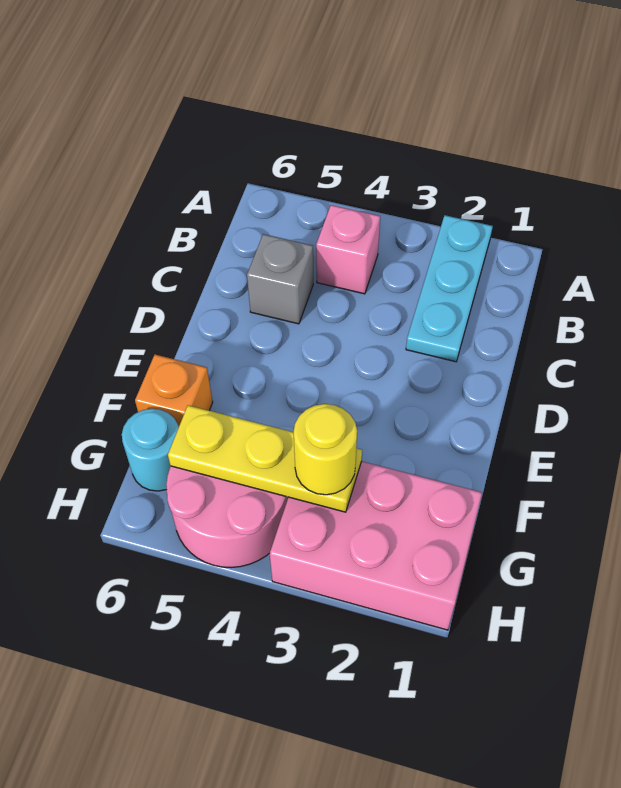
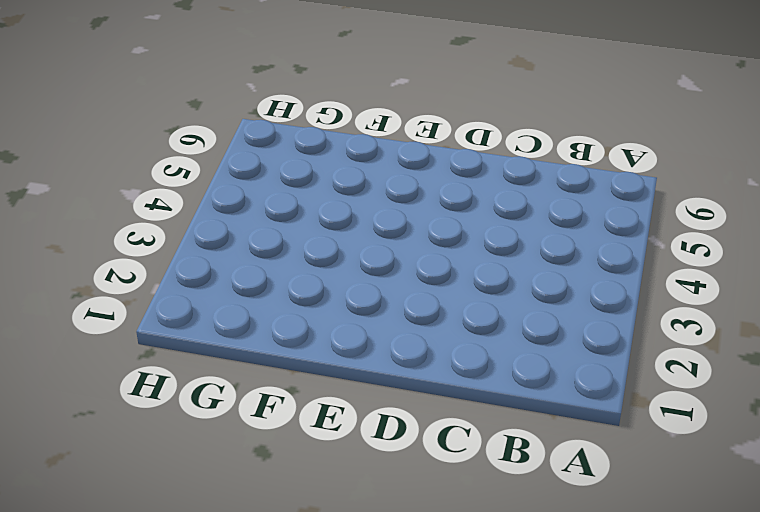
none -> cyan plate A2:C2 level 1
none -> pink brick B4 level 1

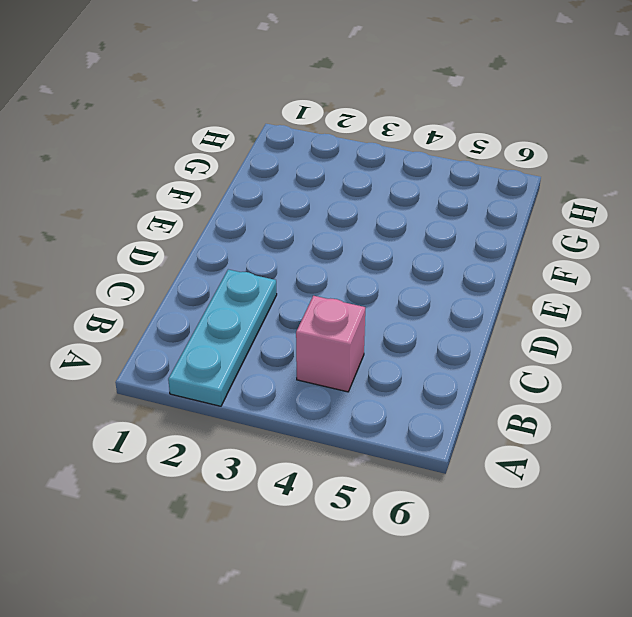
none -> grey brick C5 level 1
none -> orange brick F6 level 1

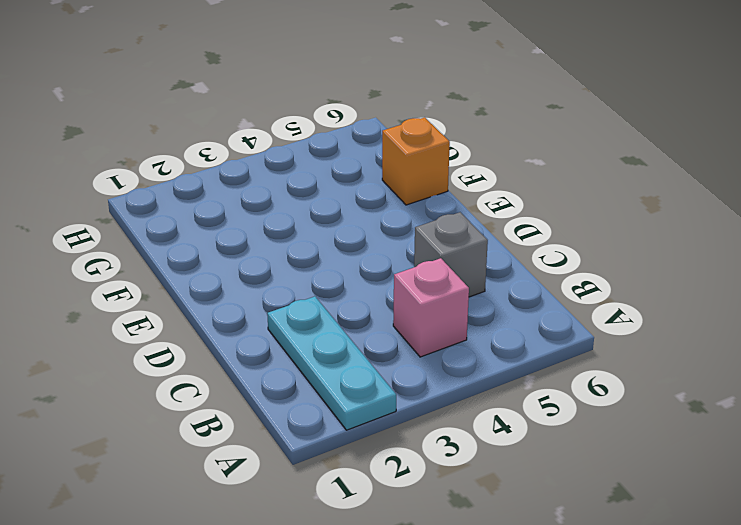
none -> pink brick G1:H3 level 1
none -> pink round brick G4:H5 level 1

